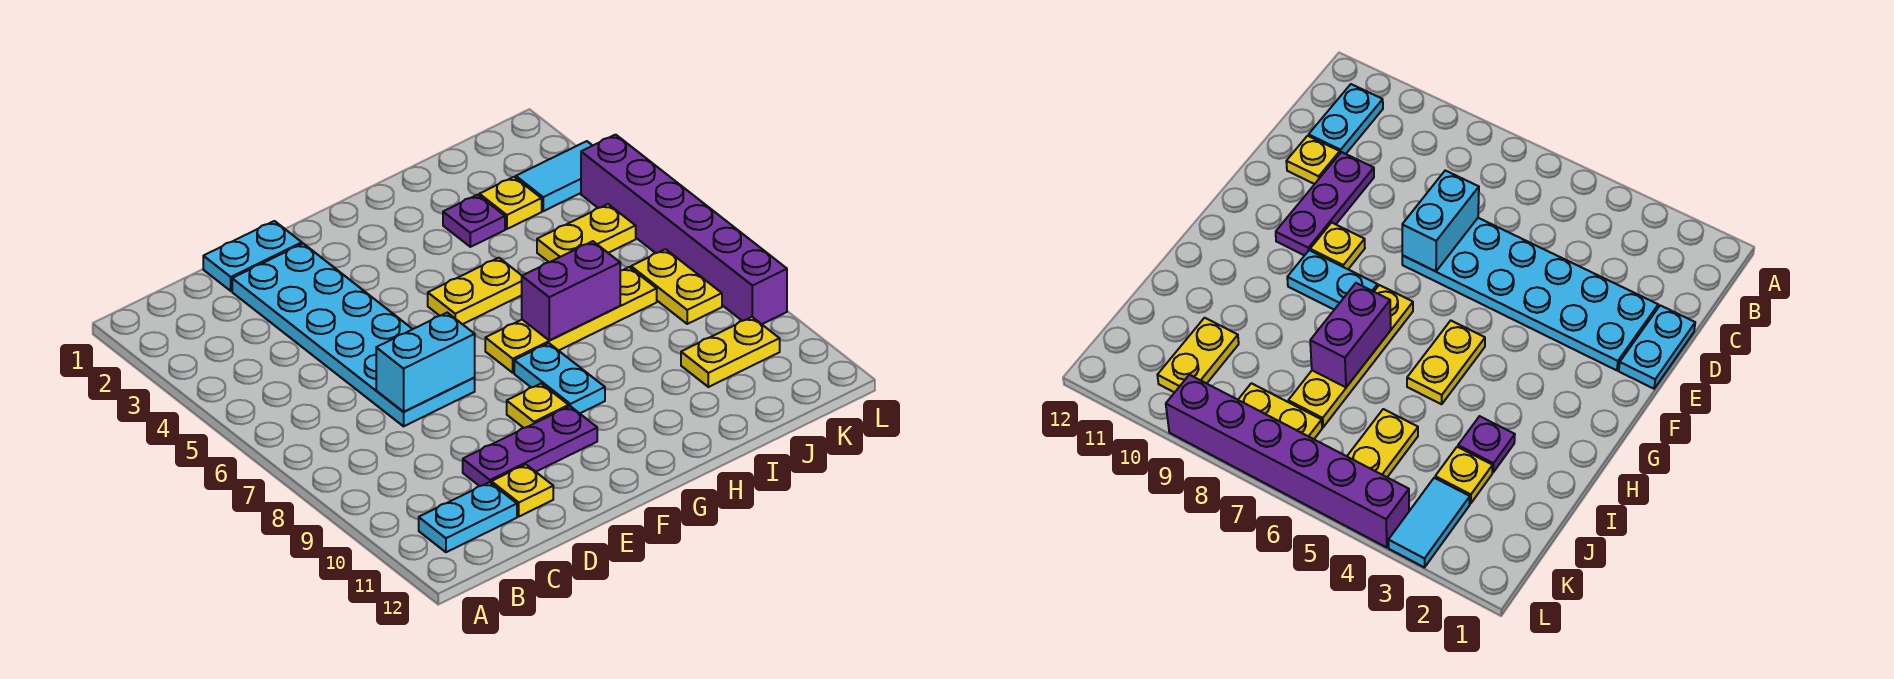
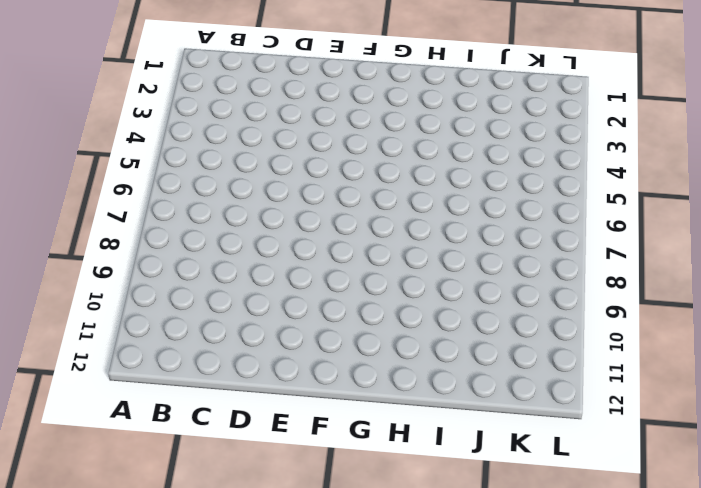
none -> cyan plate B11:C11 level 1
none -> cyan plate D1:E1 level 1
none -> cyan plate D2:E7 level 1

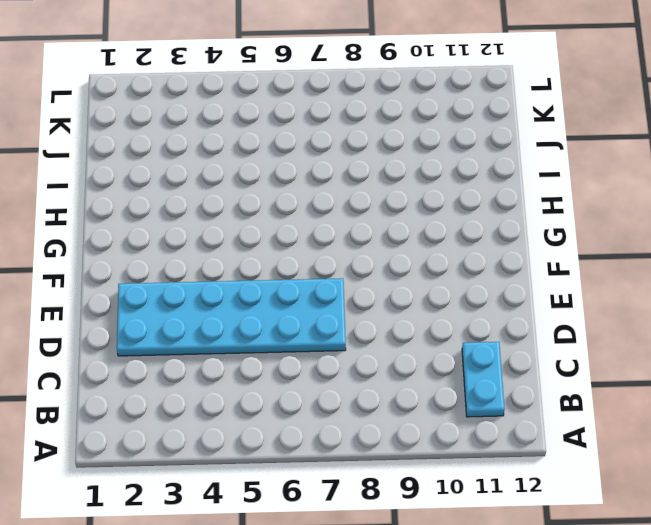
none -> cyan plate D1:E1 level 1
none -> purple plate D10:F10 level 1
none -> yellow plate D11 level 1

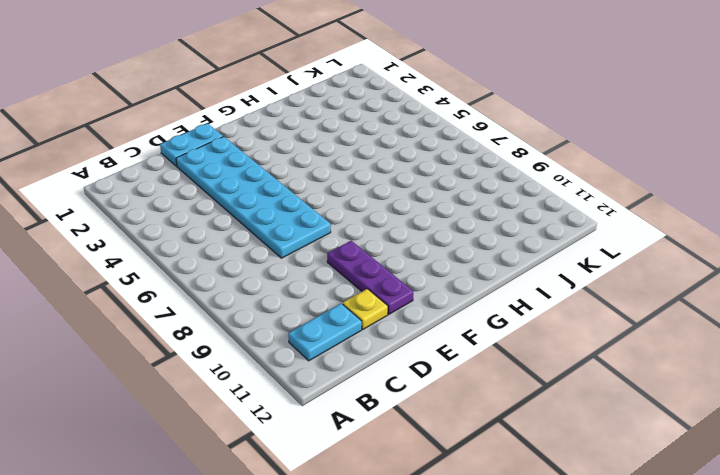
purple plate E9:E11 level 1 -> purple plate D10:F10 level 1
none -> yellow plate F9 level 1
none -> yellow plate G5:H5 level 1
none -> yellow plate G7:J7 level 1

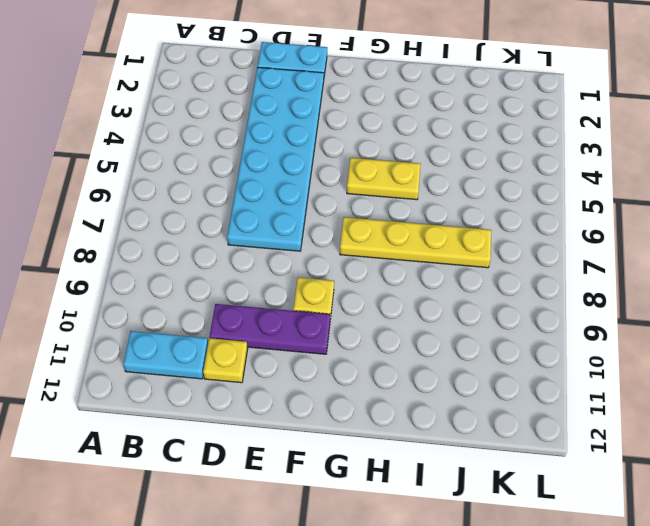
none -> cyan plate G8:G9 level 1
none -> purple plate I3 level 1
none -> yellow plate J3 level 1

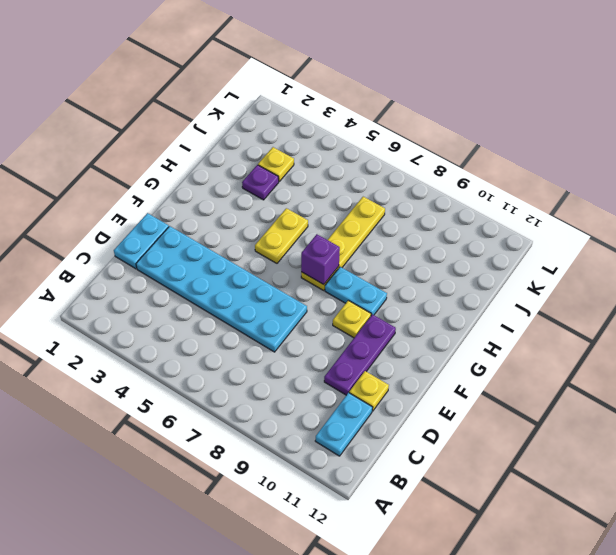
purple brick G7 level 2 -> none
none -> yellow plate J5:K5 level 1
none -> yellow plate J10:K10 level 1
none -> cyan tile K3:L3 level 1

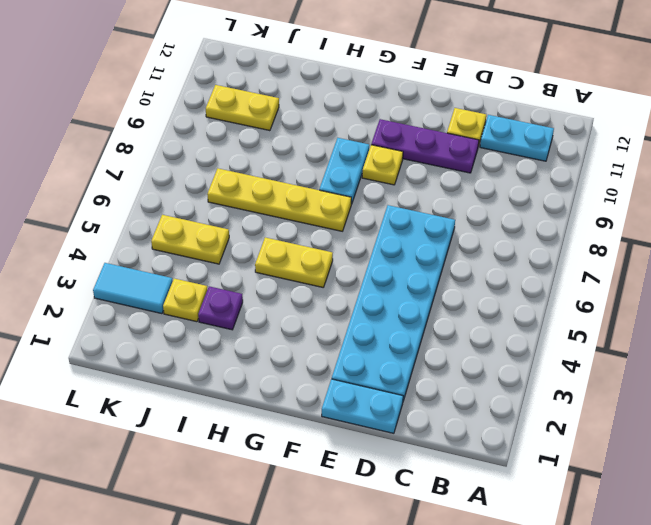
none -> yellow plate K7:K8 level 1
none -> purple brick L4:L9 level 1
none -> cyan brick D7:E7 level 2

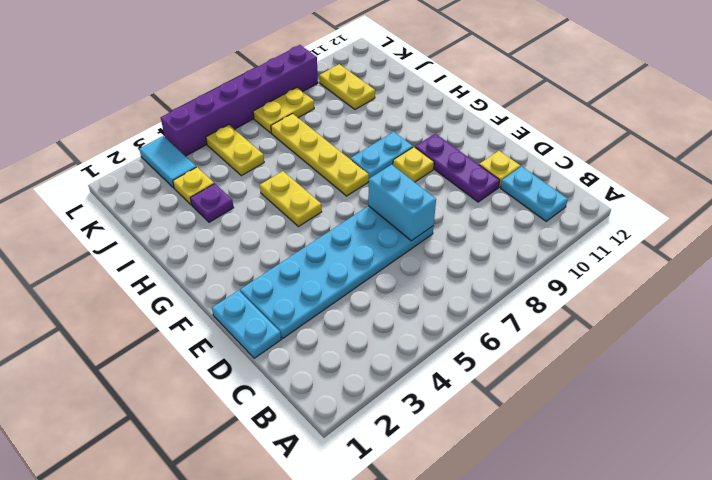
none -> purple brick H7:I7 level 2

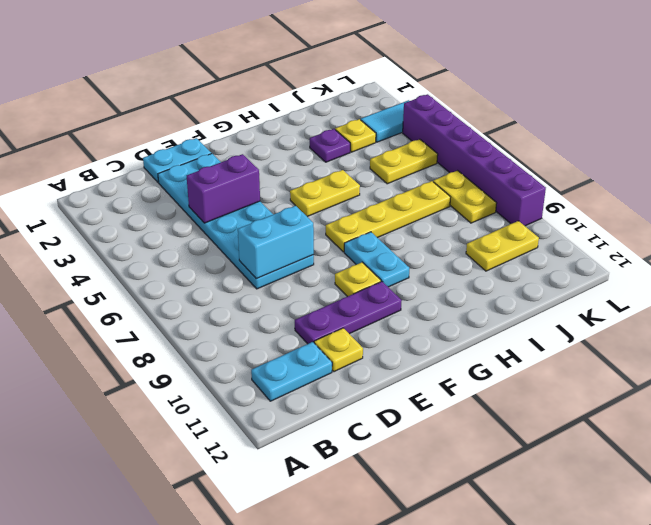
purple brick D4:E4 level 2 -> purple brick H7:I7 level 2

